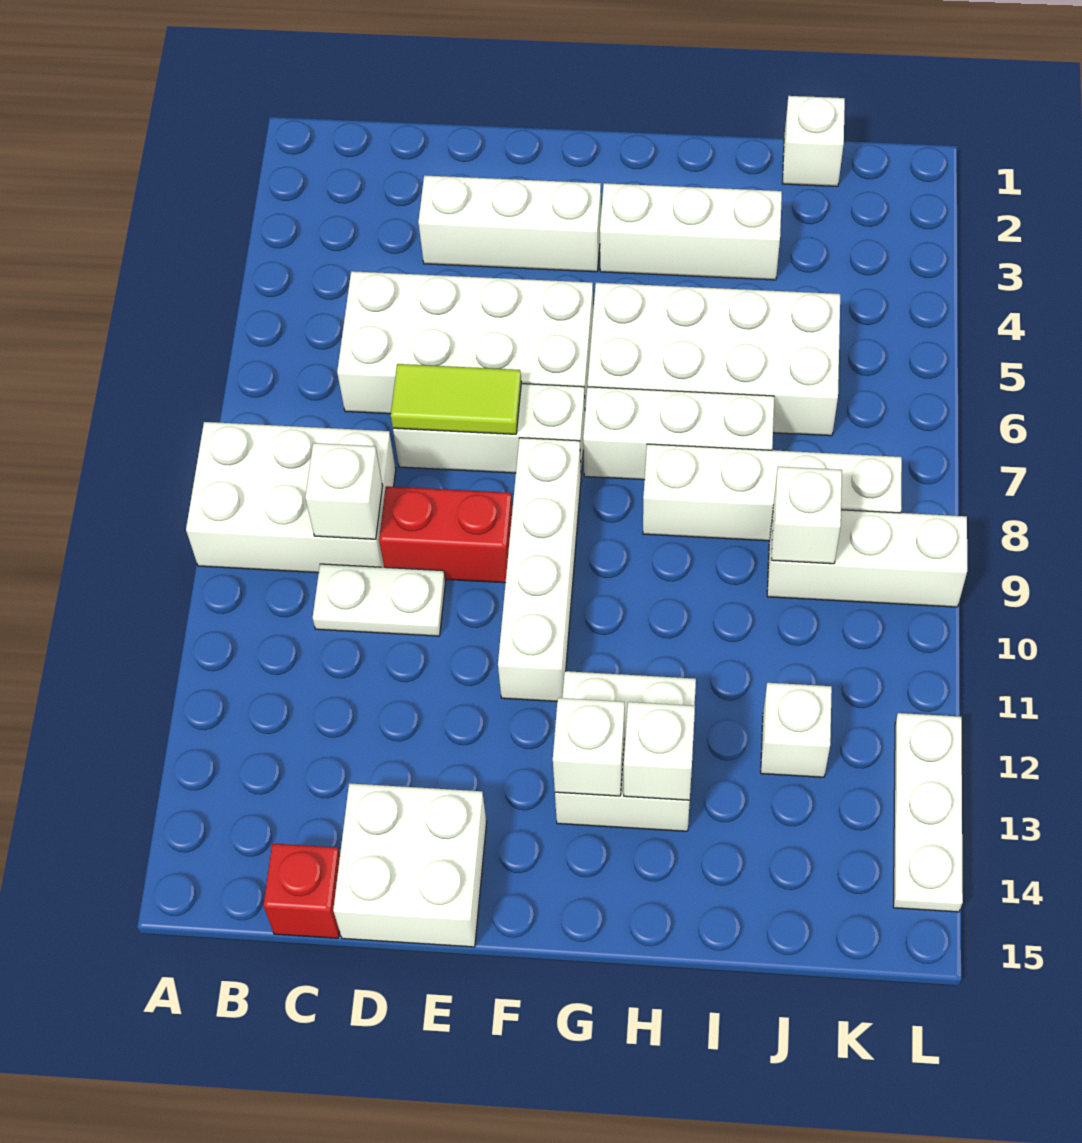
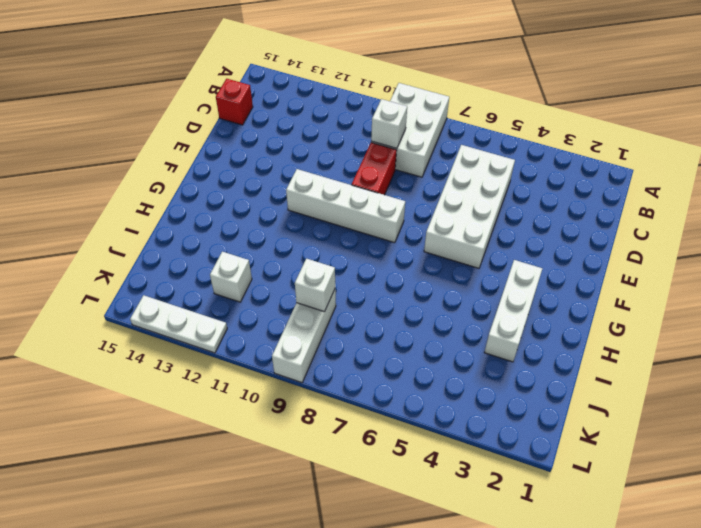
none -> white plate C10:D10 level 1
none -> white brick D3:F3 level 1
none -> white brick D7:F7 level 1

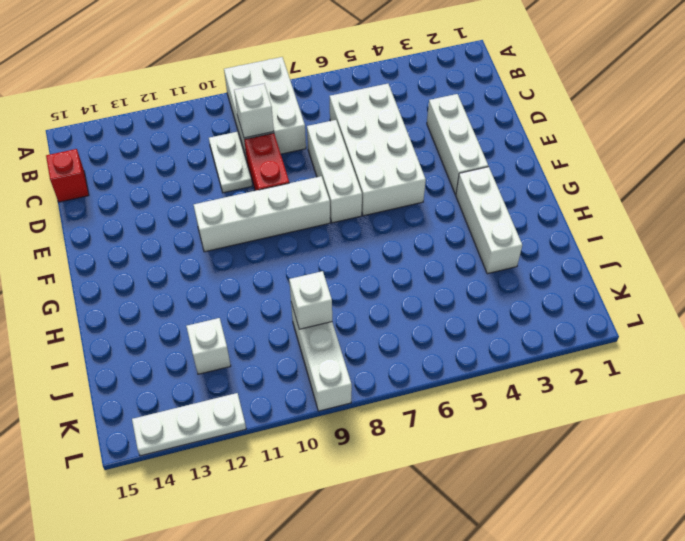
none -> white brick D14:E15 level 1
none -> white brick G5:J6 level 1
none -> white brick G7:I7 level 1

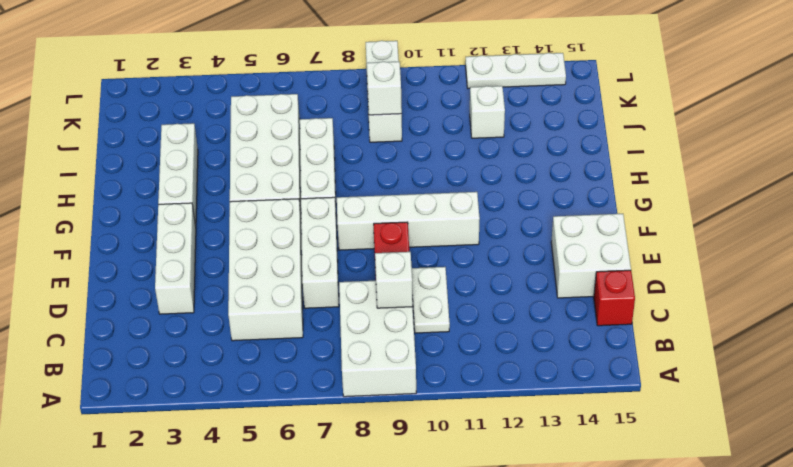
none -> white brick G12:H13 level 1
none -> white brick H8:K8 level 1
none -> white brick J1 level 1

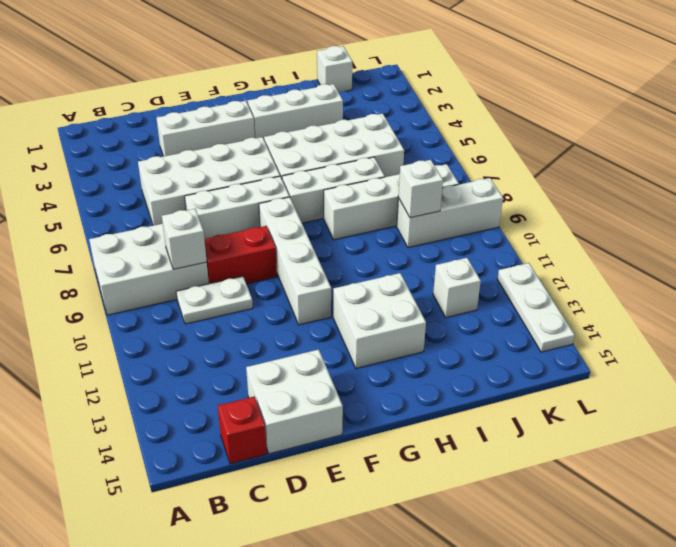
none -> lime tile D7:E7 level 2
none -> white brick G13 level 2
none -> white brick H13 level 2

